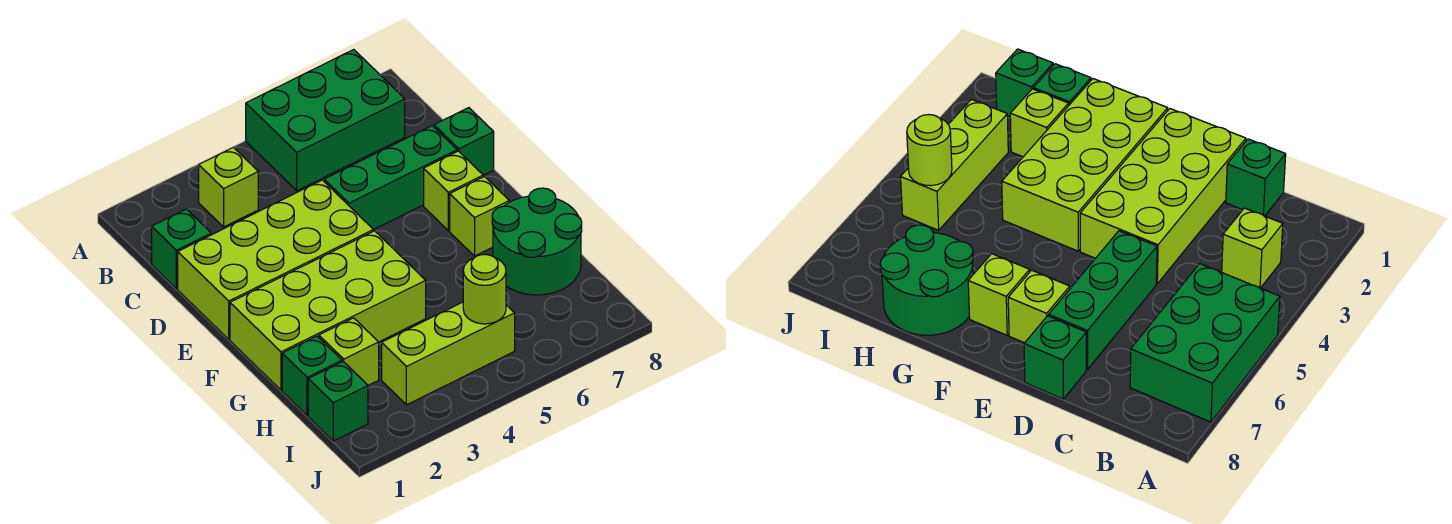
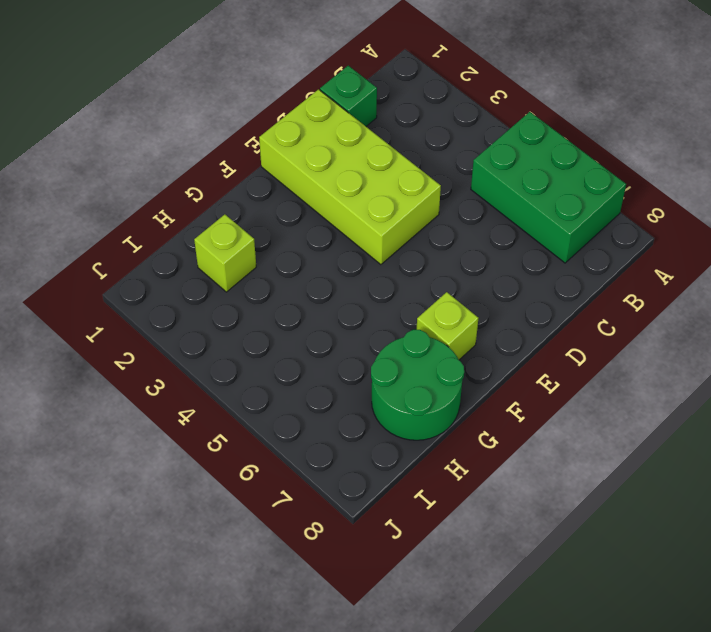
none -> lime brick B3 level 1
none -> green brick D5:D7 level 1
none -> green brick D8 level 1

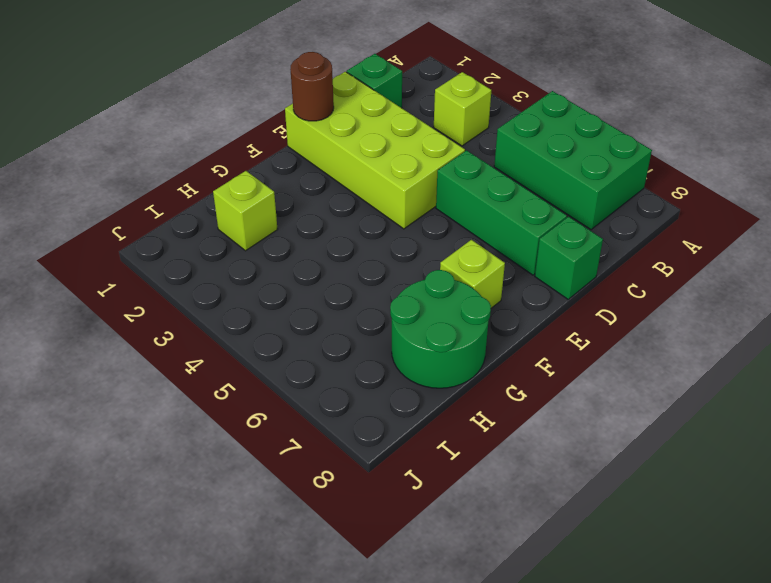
brown round brick E1 level 2 -> none
none -> lime brick E7 level 1
none -> lime brick F1:G4 level 1
none -> green brick H1 level 1

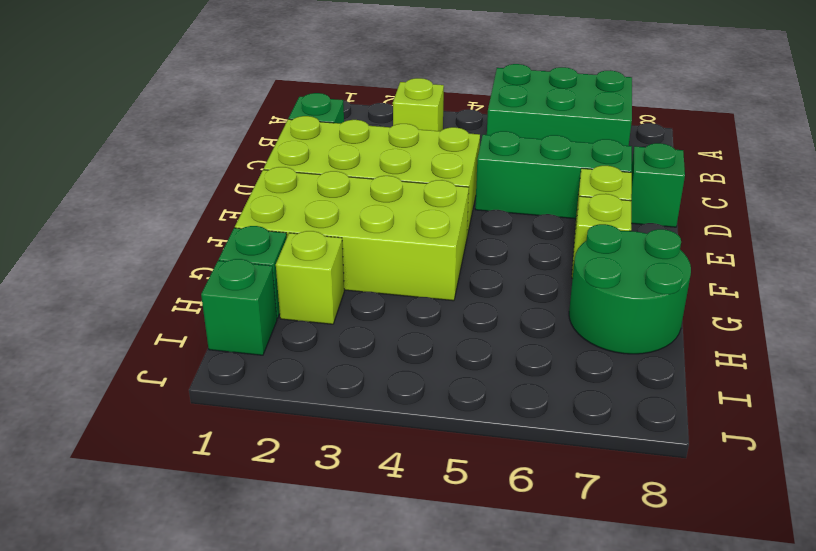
none -> lime brick I3:I5 level 1
none -> lime round brick I5 level 2

